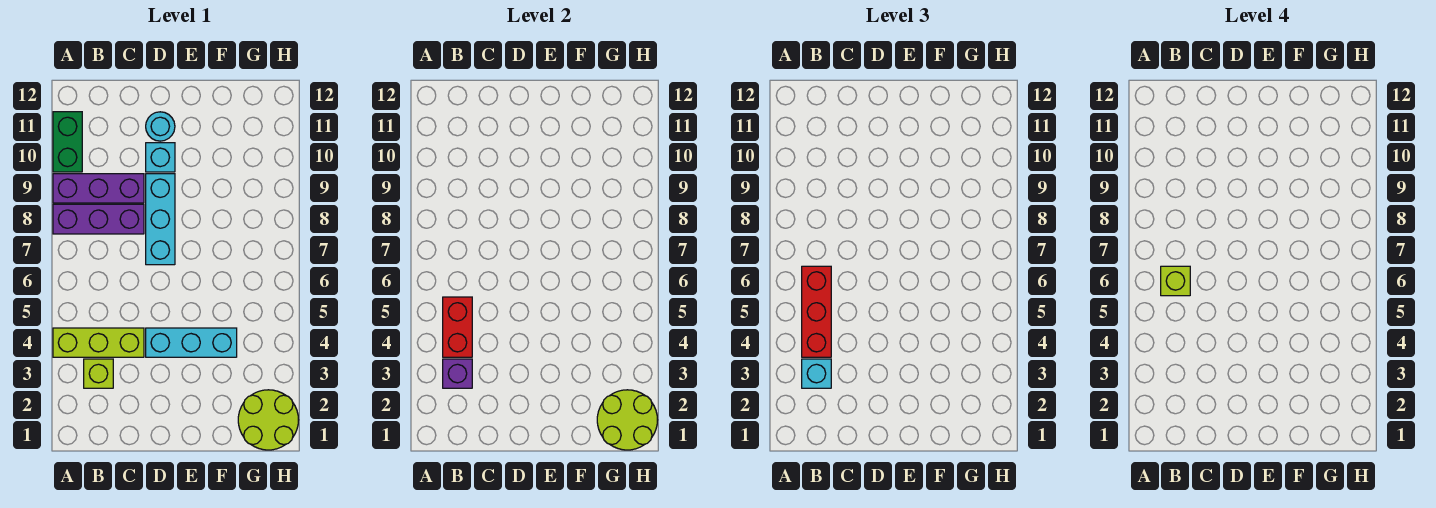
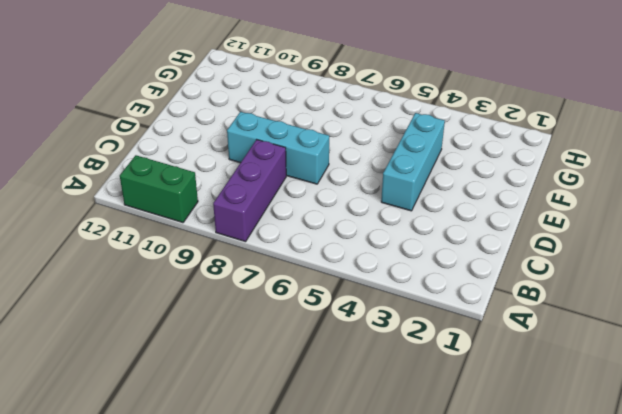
none -> lime brick A4:C4 level 1
none -> purple brick A9:C9 level 1
none -> lime brick B3 level 1

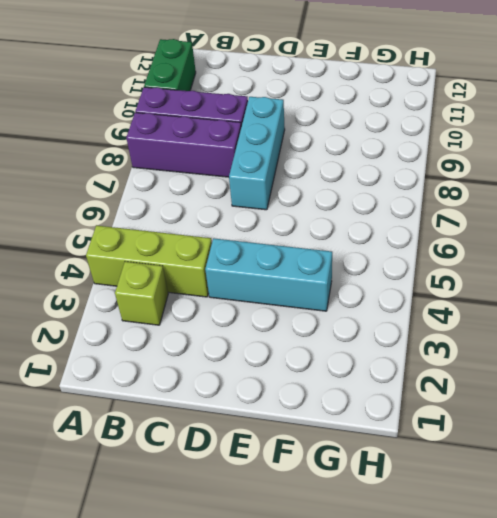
none -> cyan brick D10 level 1
none -> cyan round brick D11 level 1
none -> lime round brick G1:H2 level 1

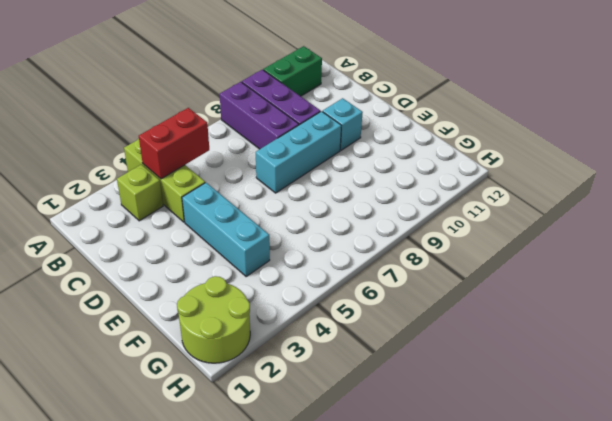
none -> cyan round brick D11 level 1
none -> purple brick B3 level 2
none -> lime round brick G1:H2 level 2

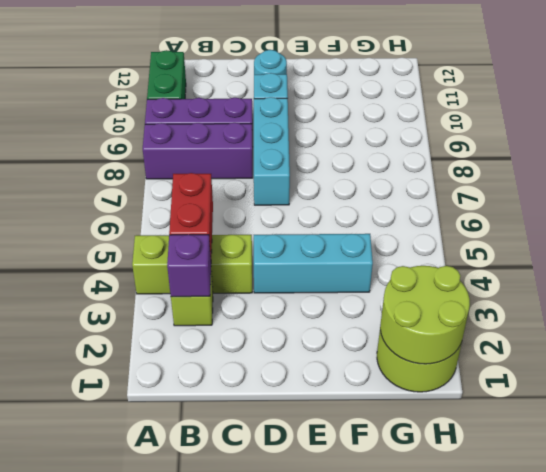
none -> cyan brick B3 level 3
none -> red brick B4:B6 level 3
none -> lime brick B6 level 4

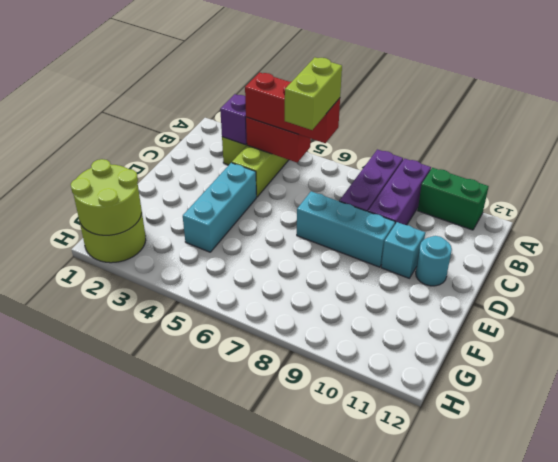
lime brick B6:C6 level 4 -> lime brick B6 level 4
none -> cyan brick B3 level 3

